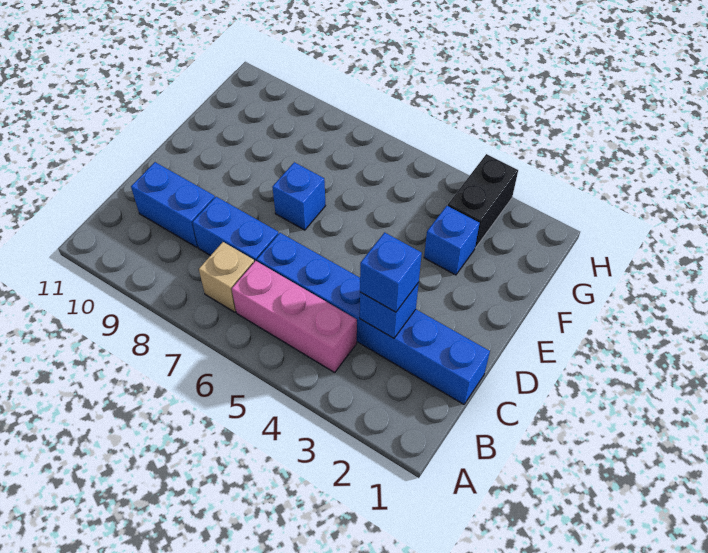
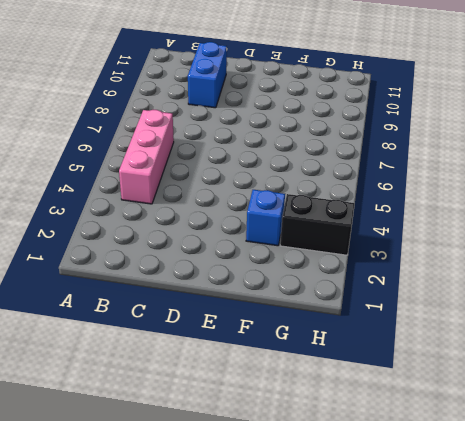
none -> tan brick B7 level 1
none -> blue brick C1:C6 level 1

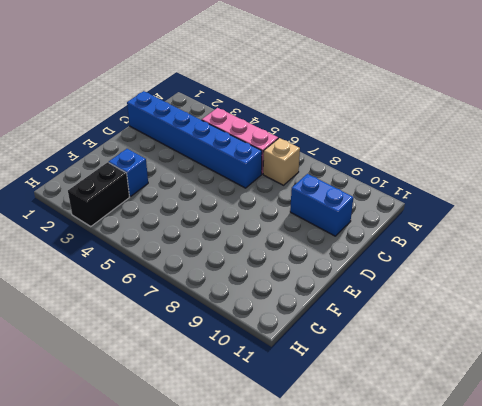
none -> blue brick C7:C8 level 1
none -> blue brick E7 level 1

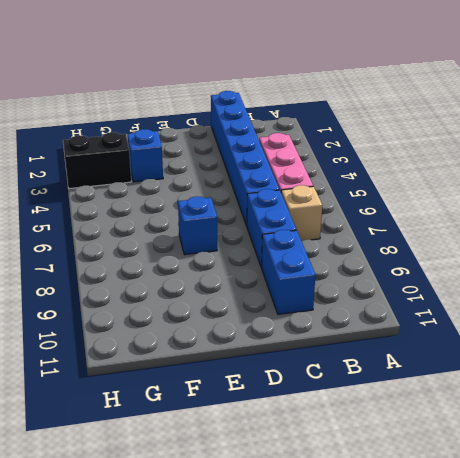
none -> blue brick C3 level 2
none -> blue brick C3 level 3

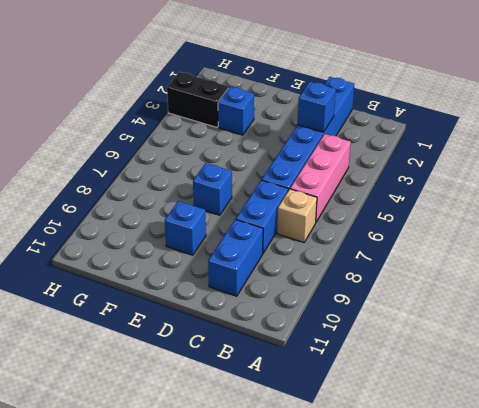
blue brick E9 level 1 -> blue brick C3 level 3

